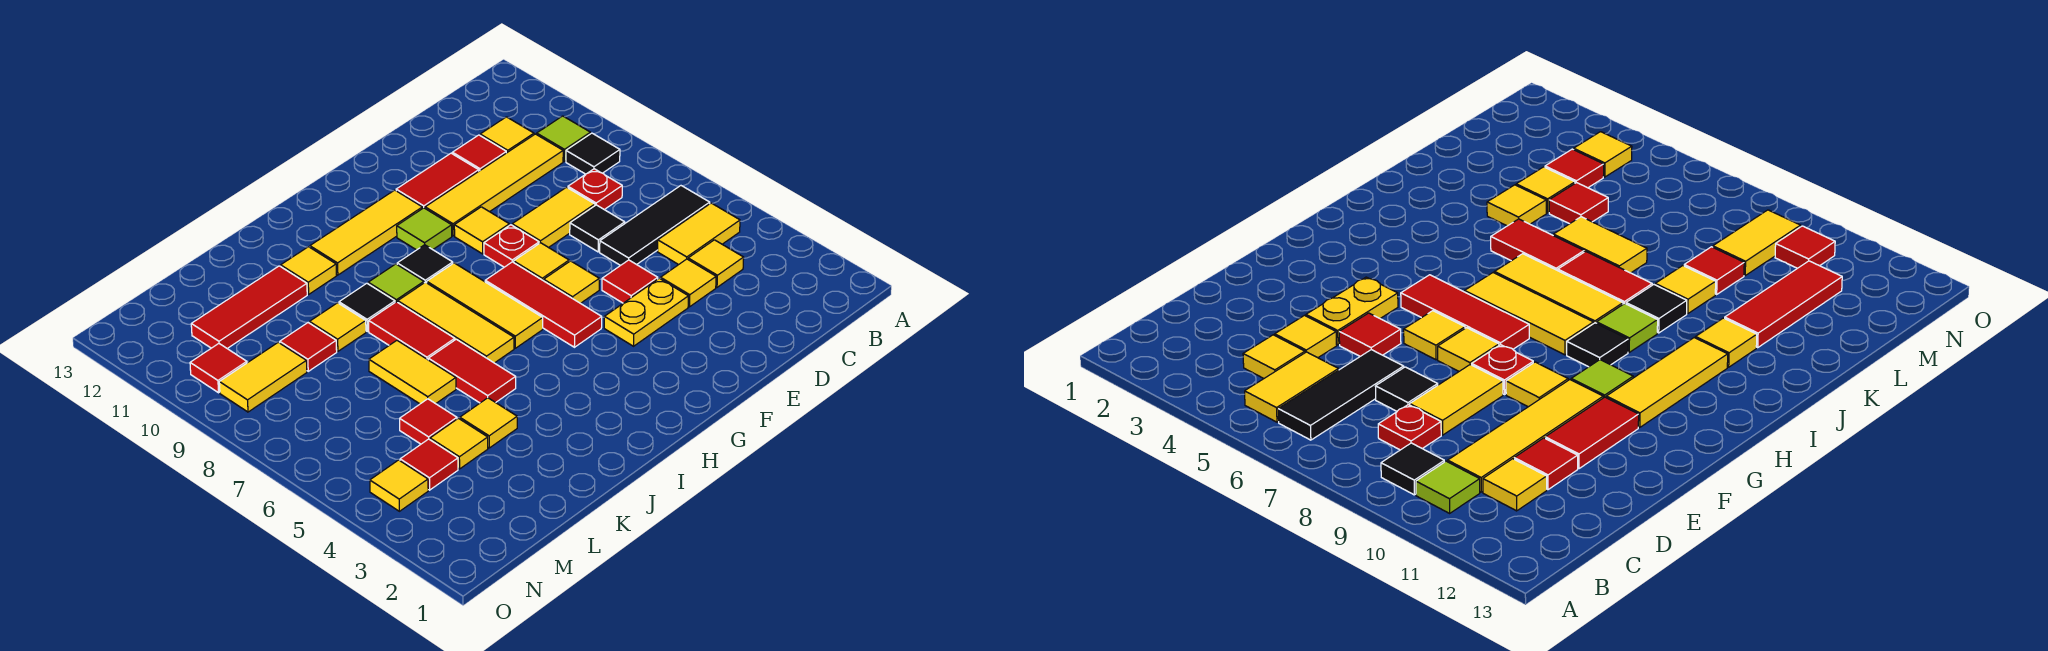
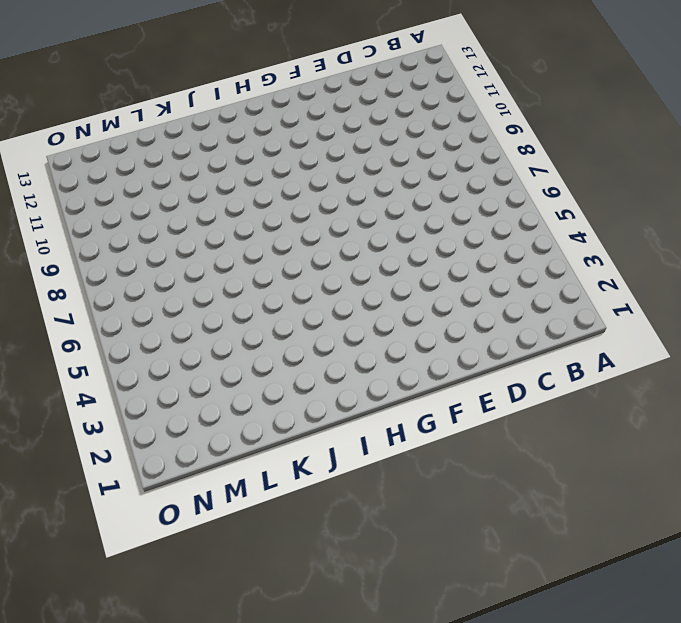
none -> yellow tile B5:C5 level 1
none -> black tile B6:D6 level 1
none -> black tile B9 level 1
none -> lime tile B10 level 1

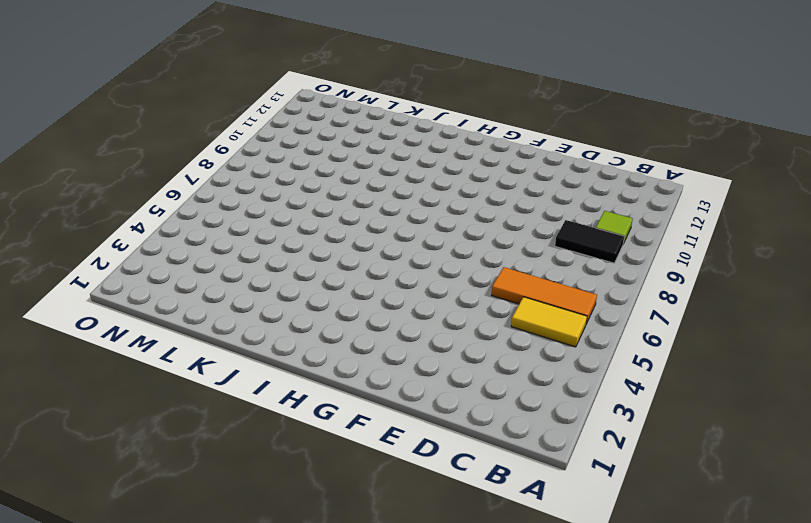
orange tile B6:D6 level 1 -> black tile B6:D6 level 1
black tile B9:C9 level 1 -> black tile B9 level 1
none -> yellow tile C4 level 1
none -> red plate C8 level 1
none -> yellow tile C10:F10 level 1
none -> yellow tile C11 level 1

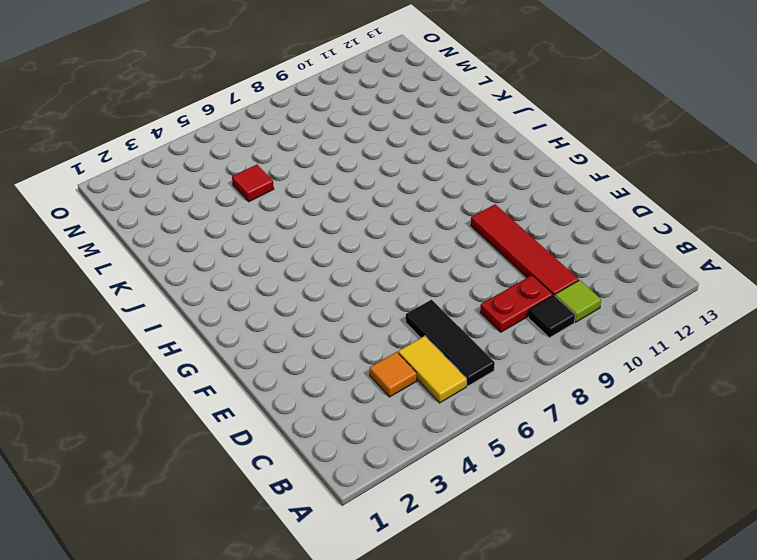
orange tile C4 level 1 -> yellow tile C4 level 1
red plate C8:C9 level 1 -> red plate C8 level 1
red tile C10:F10 level 1 -> yellow tile C10:F10 level 1
none -> yellow tile C11 level 1
none -> yellow tile D4 level 1
none -> black tile D7 level 1
none -> yellow tile D8:E8 level 1

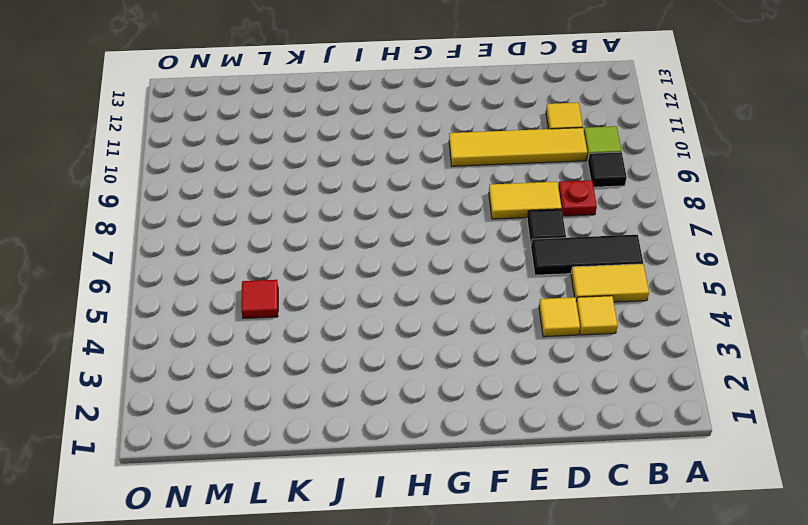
none -> red tile D11 level 1
none -> yellow plate E4:F4 level 1
none -> red tile E5 level 1
none -> red tile E11:F11 level 1

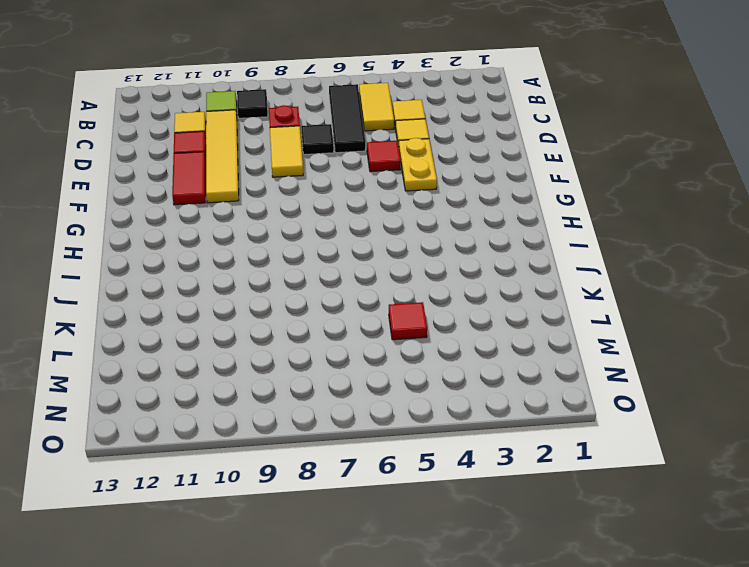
none -> yellow tile F6 level 1
none -> yellow tile F7 level 1
none -> red plate F8 level 1
none -> yellow tile F9 level 1

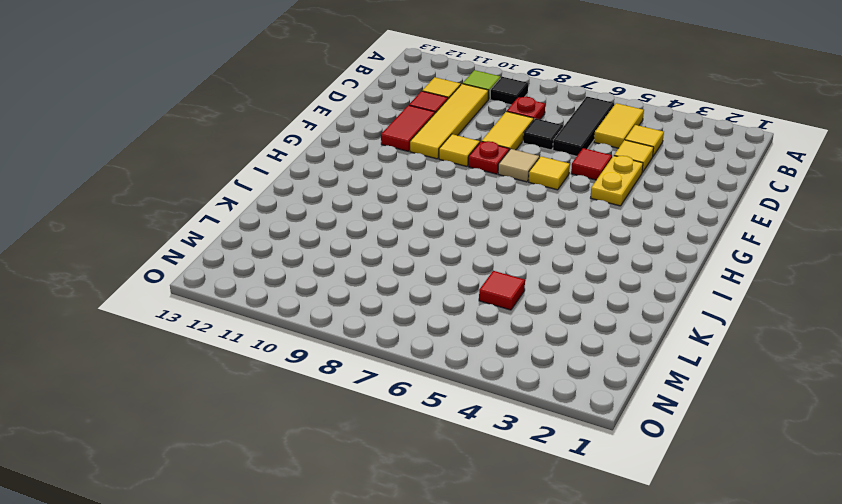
tan tile F7 level 1 -> yellow tile F7 level 1
none -> red tile G5:G7 level 1
none -> lime tile G10 level 1
none -> yellow tile G11:I11 level 1
none -> yellow tile H6:H8 level 1

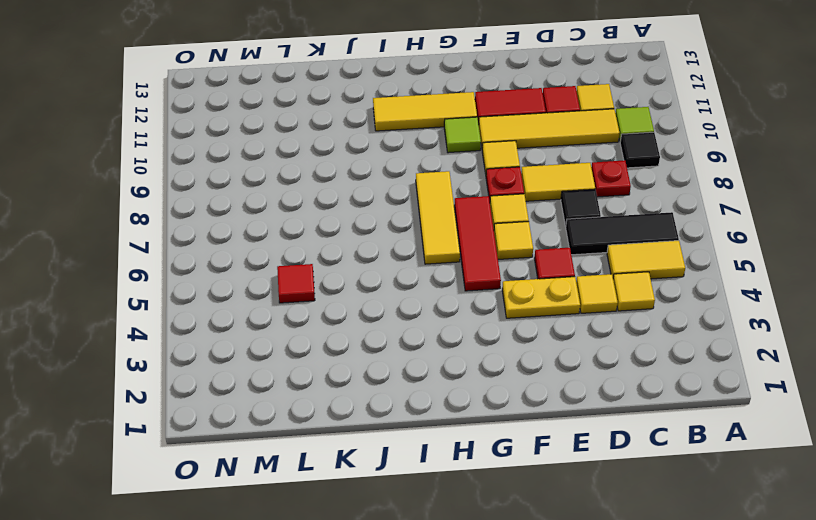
none -> black tile H9 level 1
none -> yellow tile I6:I8 level 1
none -> lime tile I9 level 1
none -> red tile J5:J6 level 1

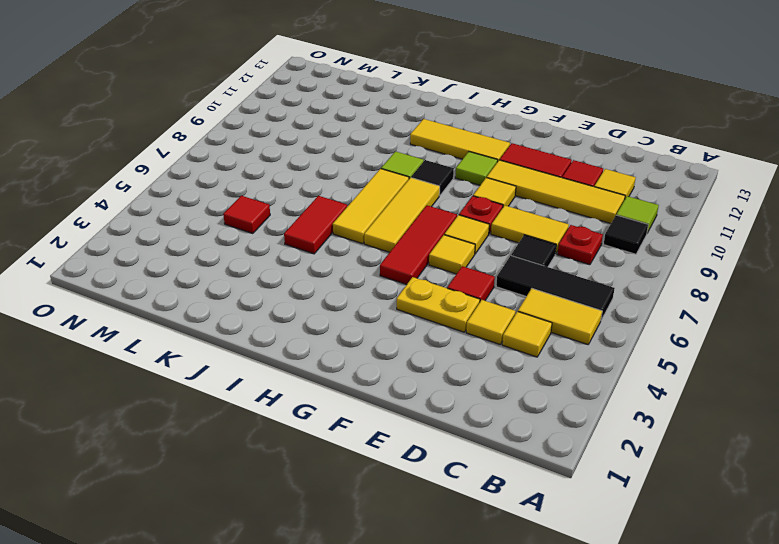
none -> red tile J7:J8 level 1
none -> black tile J9 level 1
none -> yellow tile J11 level 1
none -> yellow tile K4 level 1

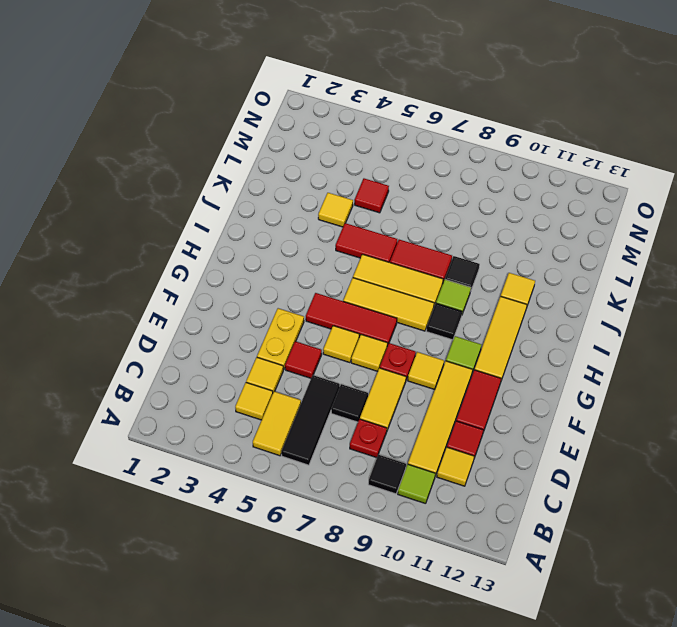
none -> yellow tile K6:K7 level 1
none -> yellow tile K9 level 1
none -> red tile K11:M11 level 1
none -> yellow tile L4 level 1

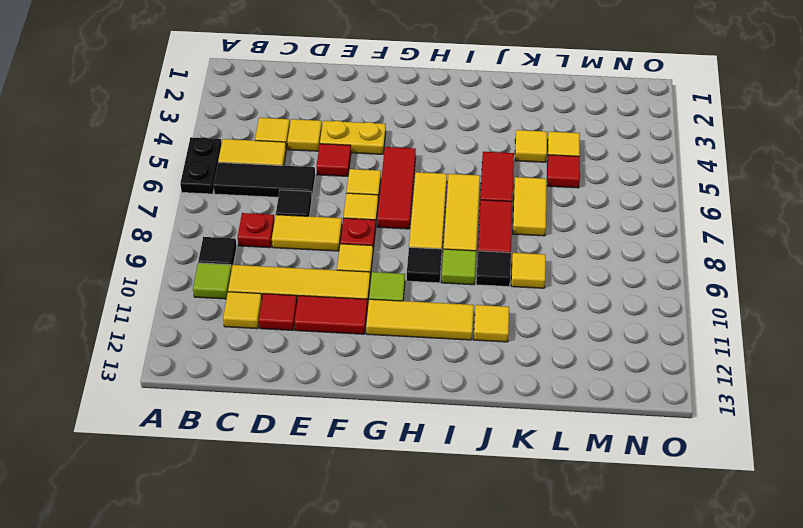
black plate A5:A6 level 1 -> none
none -> red tile K11:M11 level 1
none -> red tile L9 level 1
none -> red tile M4 level 1
none -> yellow tile M9:N9 level 1

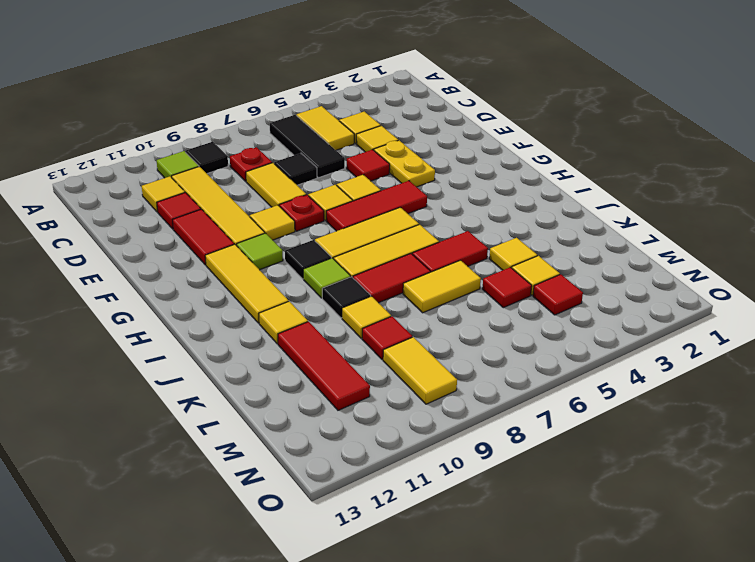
none -> yellow tile N4 level 1
none -> red tile N10 level 1

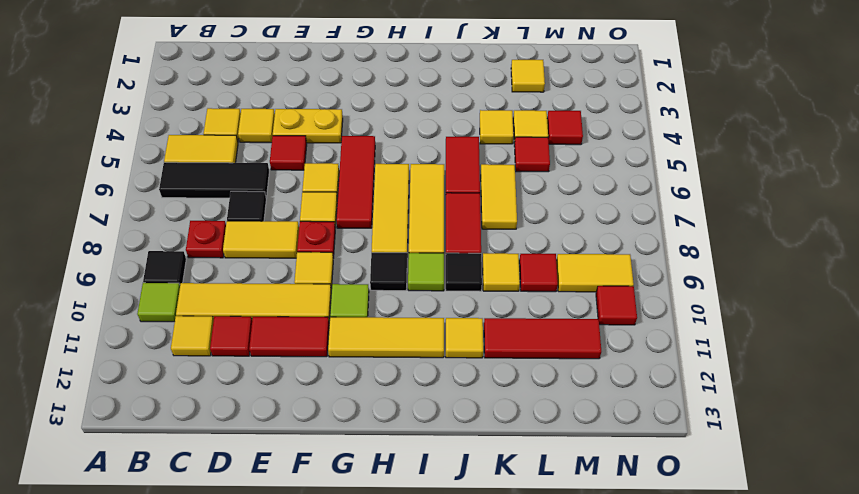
yellow tile L2 level 1 -> yellow tile N4 level 1

